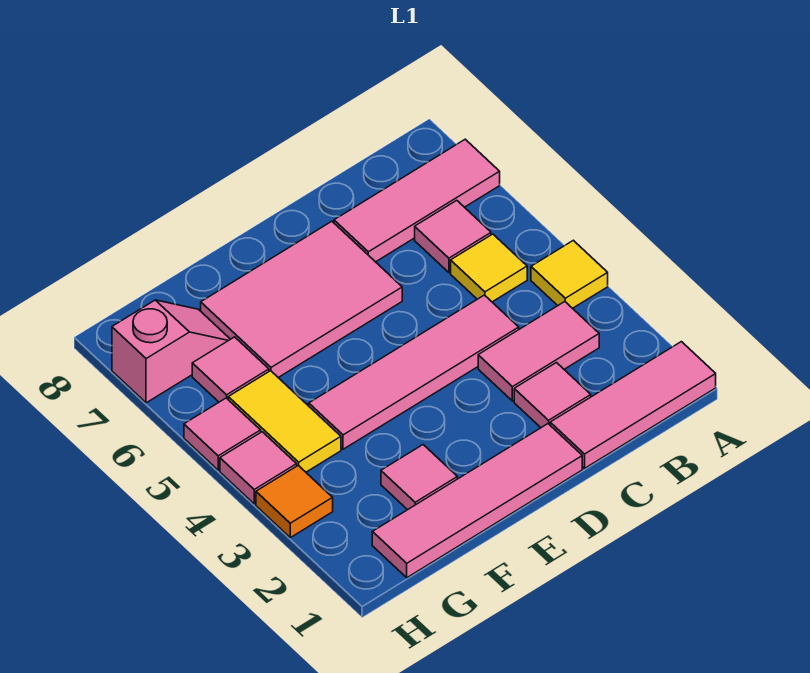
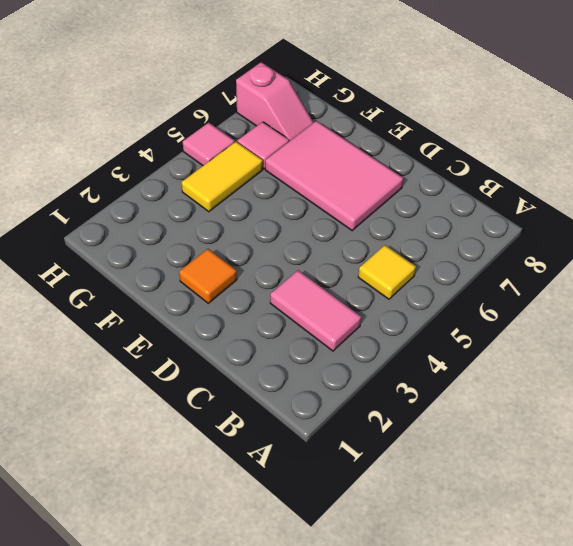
orange tile E2 level 1 -> orange tile H3 level 1
none -> pink tile A1:C1 level 1
none -> yellow tile A4 level 1
none -> pink tile A7:C7 level 1

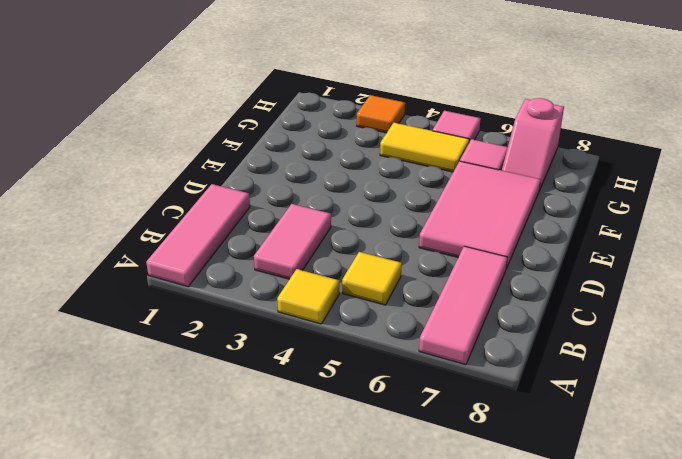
none -> pink tile B6 level 1
none -> pink tile C2 level 1
none -> pink tile C4:F4 level 1

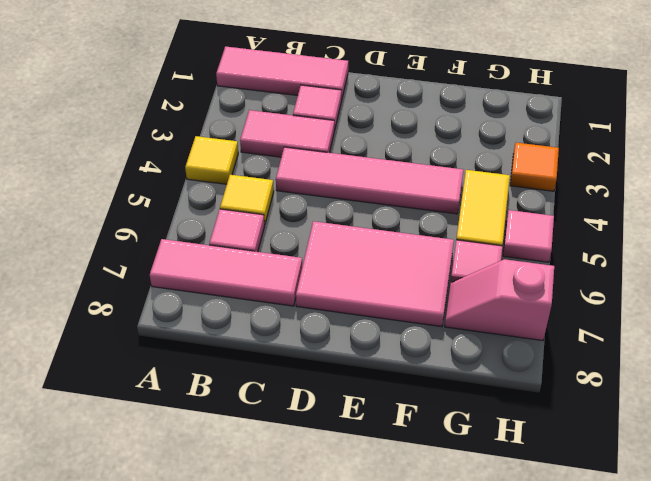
none -> pink tile D1:G1 level 1
none -> pink tile F2 level 1
none -> pink tile H4 level 1

